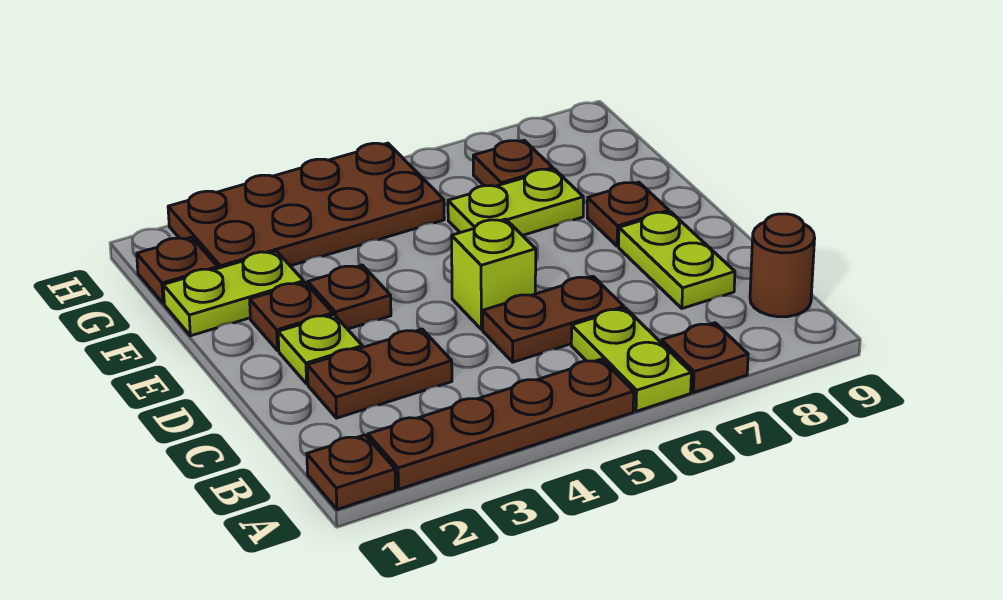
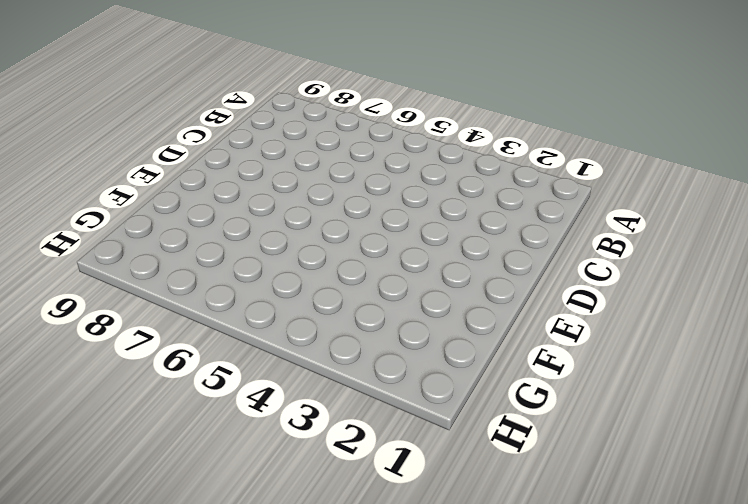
none -> brown plate A1 level 1
none -> brown plate A2:A5 level 1
none -> lime plate A6:B6 level 1

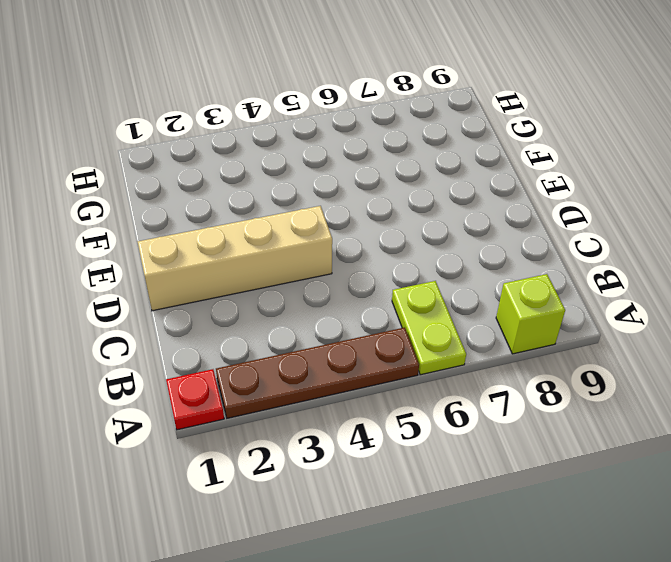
red plate A1 level 1 -> brown plate A1 level 1
lime brick A8 level 1 -> lime brick D5 level 1
tan brick D1:D4 level 1 -> lime plate D2 level 1
none -> brown plate A7 level 1
none -> brown round brick B9 level 1
none -> brown plate C2:C3 level 1

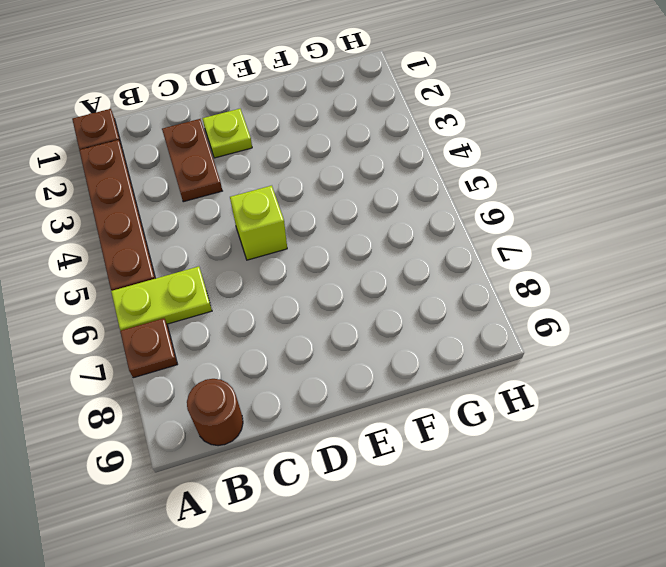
none -> brown plate C5:C6 level 1
none -> lime plate C8:D8 level 1
none -> brown plate E2 level 1

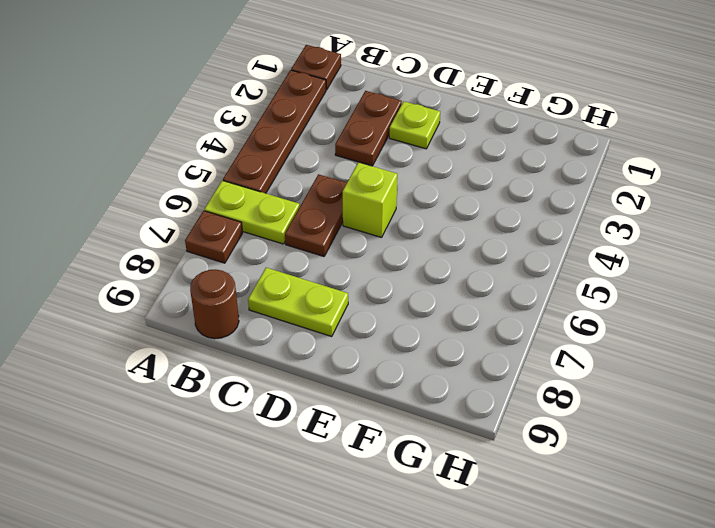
none -> brown plate E2 level 1
none -> brown plate E3 level 1
none -> brown plate E8 level 1

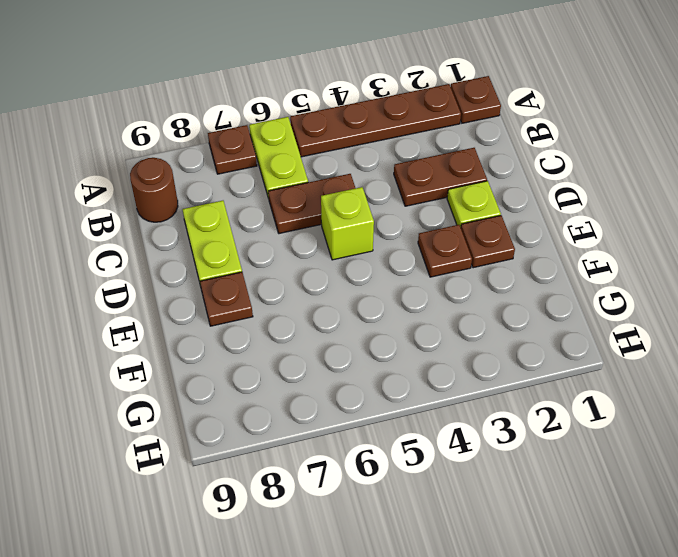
none -> lime plate F1:F2 level 1
none -> lime plate F6:F7 level 1
none -> brown plate G1 level 1

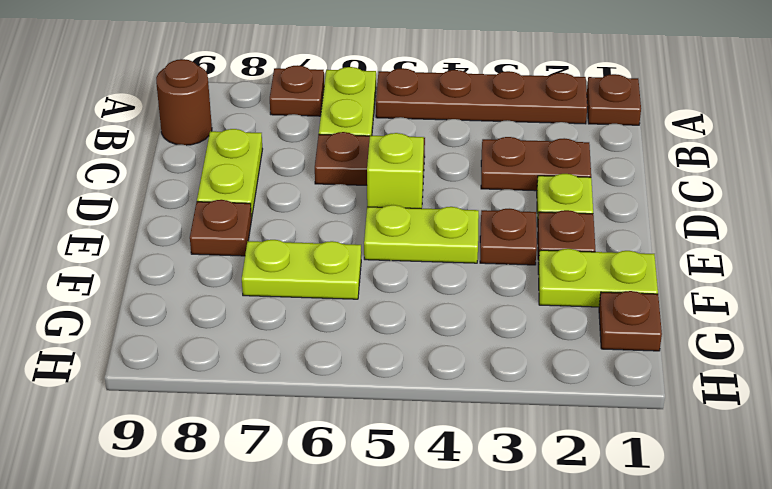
lime plate E4:E5 level 1 -> none
none -> brown plate G2:H5 level 1
none -> brown plate G7 level 1

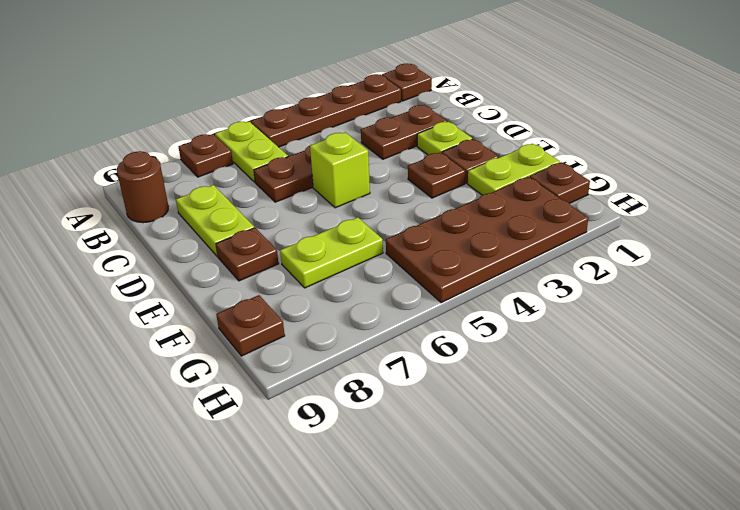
brown plate G9 level 1 -> brown plate G7 level 1

